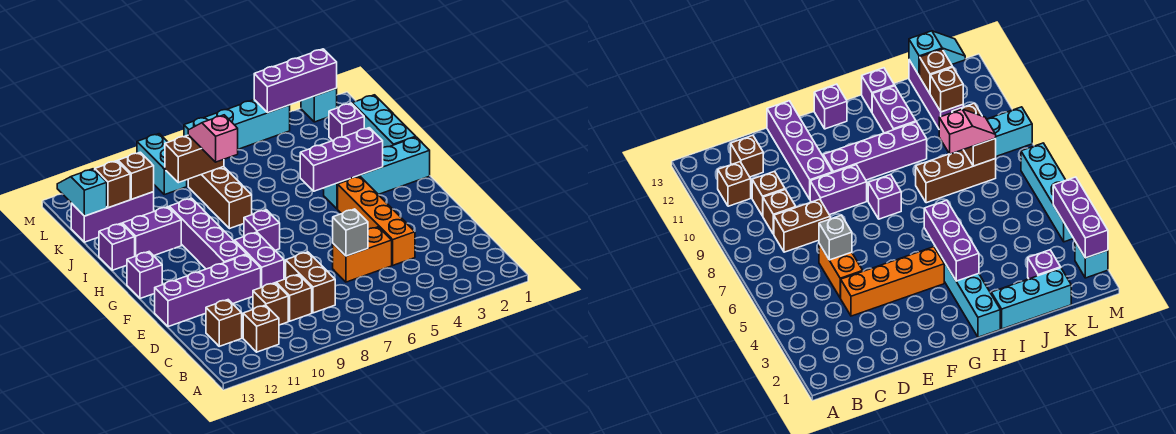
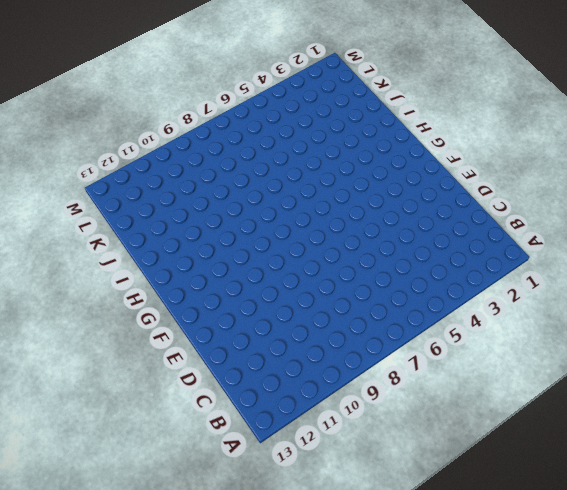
none -> brown brick B11 level 1
none -> brown brick C8:D8 level 1
none -> brown brick C9 level 1
none -> brown brick C10 level 1

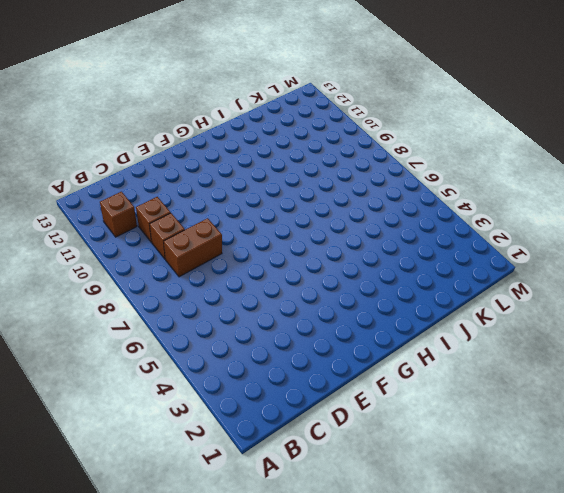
none -> brown brick C12 level 1
none -> orange brick D4:G4 level 1
none -> orange brick D5:D6 level 1
none -> purple brick E9:F9 level 1

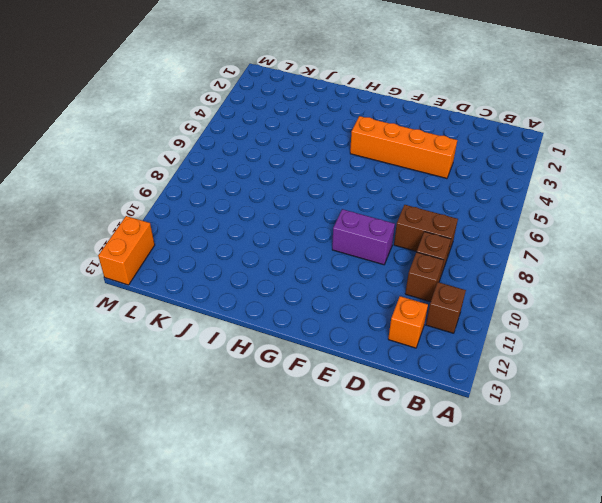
orange brick C12 level 1 -> brown brick C12 level 1
orange brick M12:M13 level 1 -> orange brick D5:D6 level 1
none -> purple brick E10:E13 level 1
none -> purple brick F10:I10 level 1
none -> purple brick G8 level 1
none -> purple brick G13 level 1

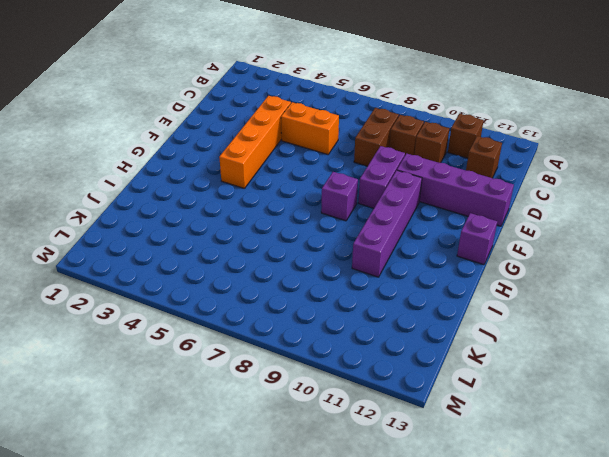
none -> cyan brick H1:H4 level 1
none -> cyan brick I1:K1 level 1
none -> brown brick I8:K8 level 1
none -> purple brick I11:I12 level 1

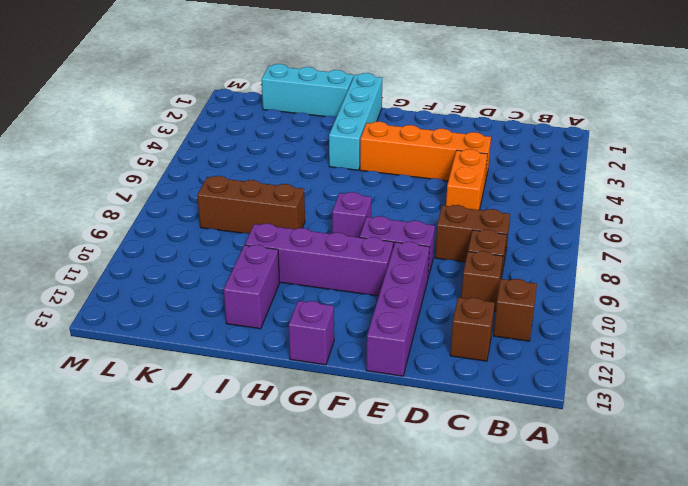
none -> purple brick I13 level 1
none -> purple brick K2 level 1
none -> purple brick K11:K13 level 1
none -> cyan brick L9:M9 level 1

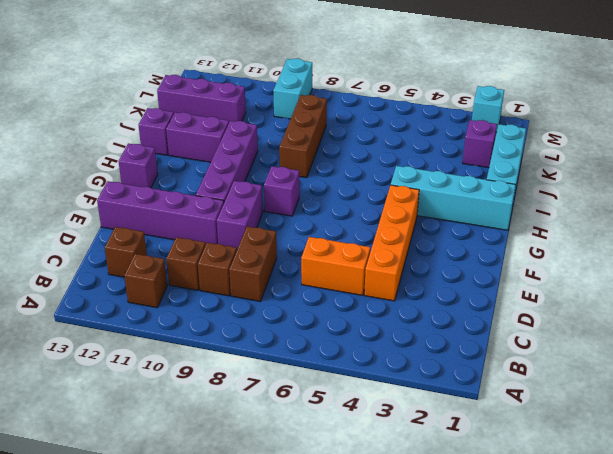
none -> cyan brick M4:M7 level 1
none -> grey brick D6 level 2
none -> purple brick H3:H5 level 2
none -> brown brick K8:K9 level 2

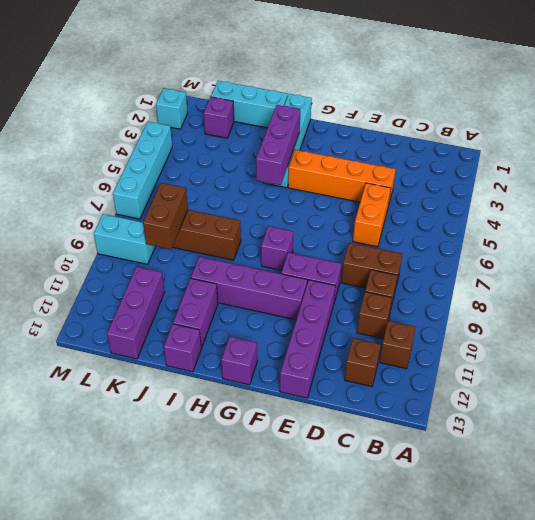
none -> grey brick D6 level 2
none -> brown brick K11 level 2
none -> brown brick K12 level 2
none -> cyan slope K13:L13 level 2 top K

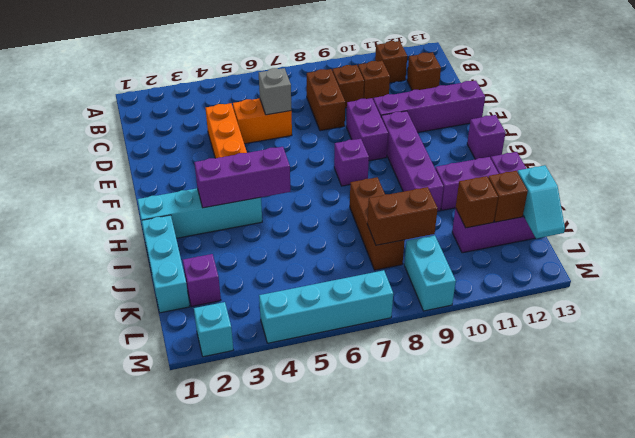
none -> purple brick M2:M4 level 2
none -> pink slope J8:K8 level 3 top J

